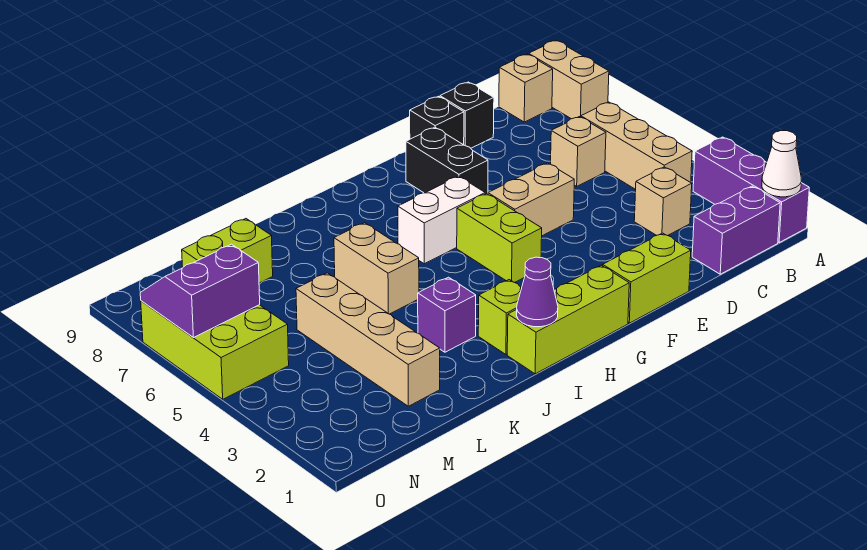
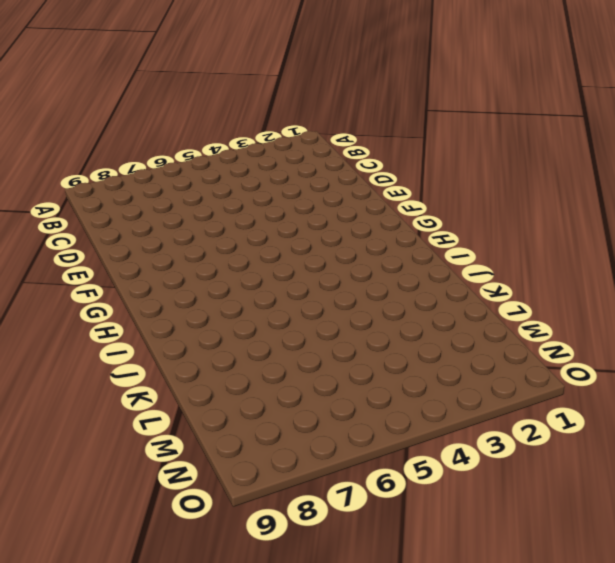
none -> purple brick A1:A3 level 1
none -> tan brick A8:A9 level 1
none -> purple brick B1:C1 level 1

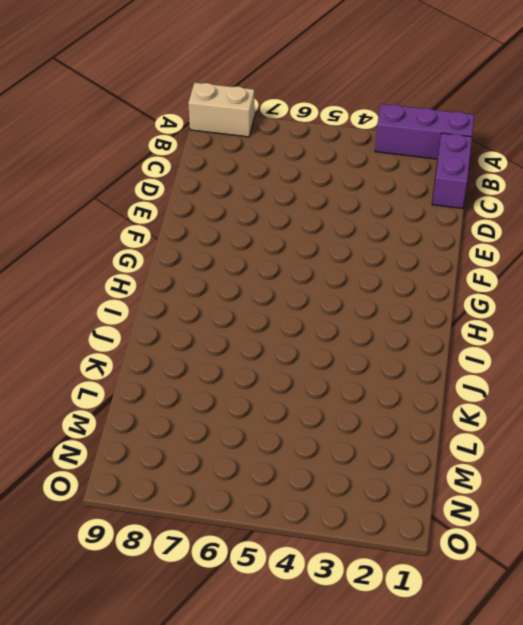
none -> tan brick B4:B6 level 1
none -> tan brick B9 level 1
none -> tan brick C3 level 1

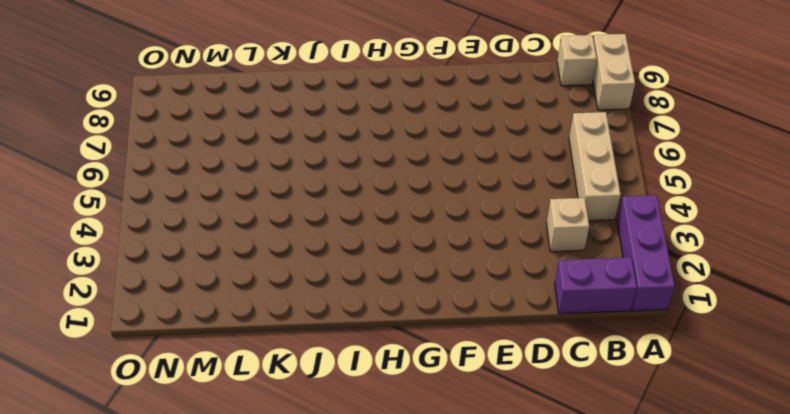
none -> tan brick C6 level 1
none -> black brick D9 level 1
none -> lime brick E1:F1 level 1

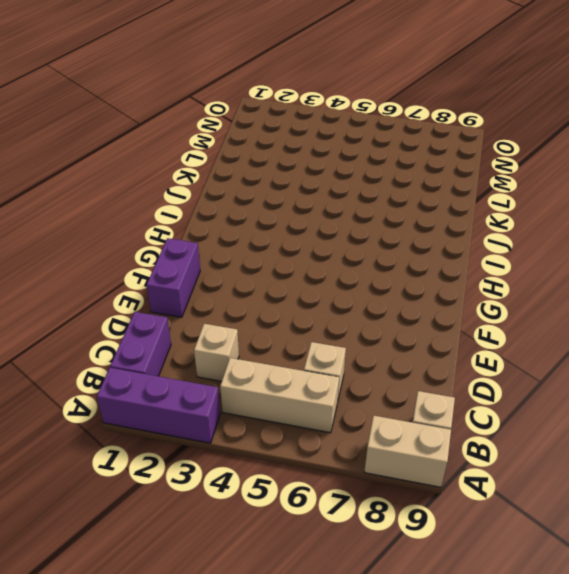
purple brick E1:F1 level 1 -> lime brick E1:F1 level 1
none -> black brick D9 level 1
none -> tan brick E5:F5 level 1
none -> black brick E9 level 1

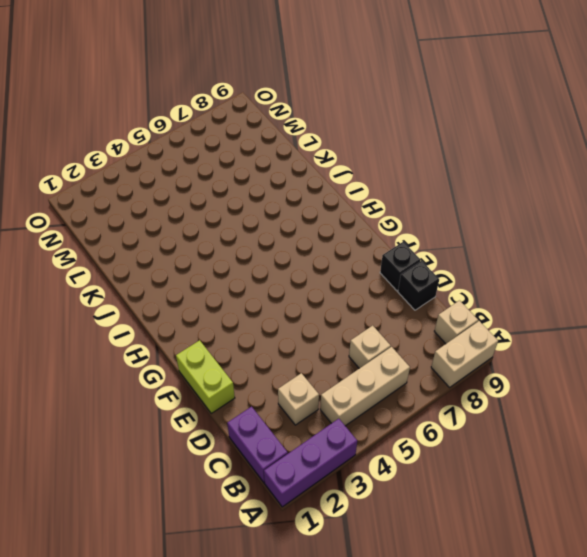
none -> tan brick E5:F5 level 1
none -> black brick F7:F8 level 1
none -> lime brick G1:I1 level 1

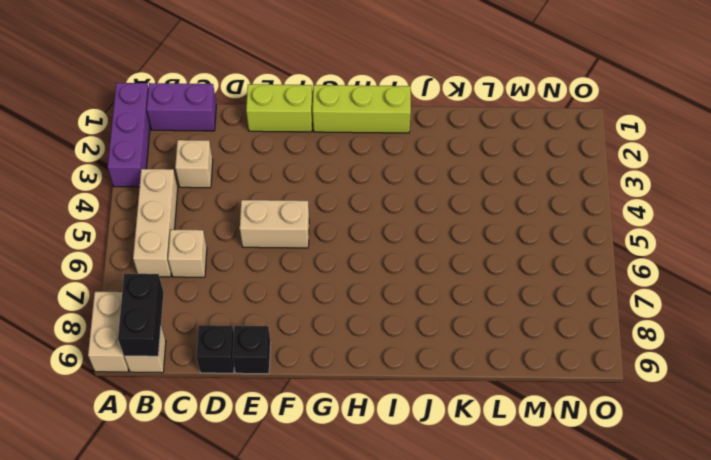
black brick B8:B9 level 2 -> black brick F7:F8 level 1
none -> lime brick G4:G5 level 1
none -> white brick G6:H6 level 1
none -> lime brick I2 level 1

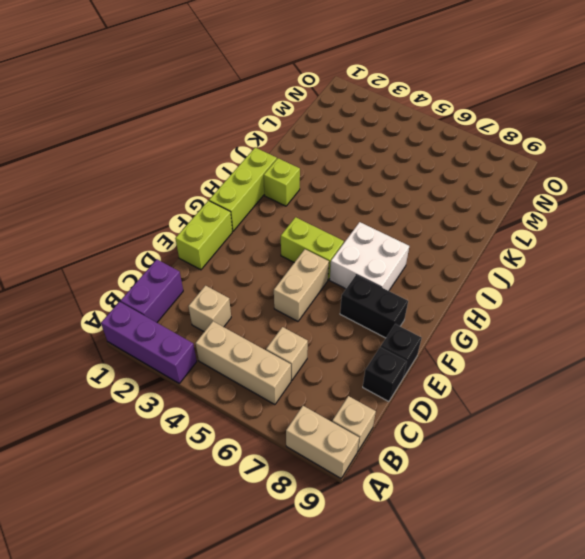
white brick G6:H7 level 1 -> white brick G6:H6 level 1
none -> purple brick J3 level 1
none -> tan brick J5:J6 level 1
none -> tan brick L2:L5 level 1

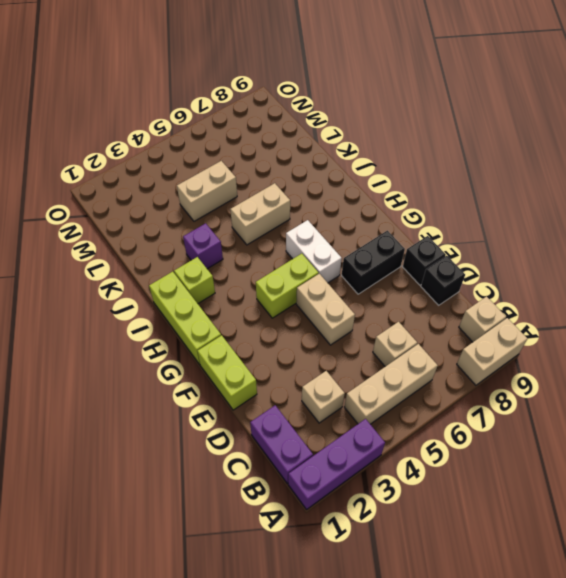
tan brick L4:L5 level 1 -> tan brick L2:L5 level 1
none -> lime brick L8:M8 level 1
none -> lime brick N5:O7 level 1
none -> white cone A1 level 2

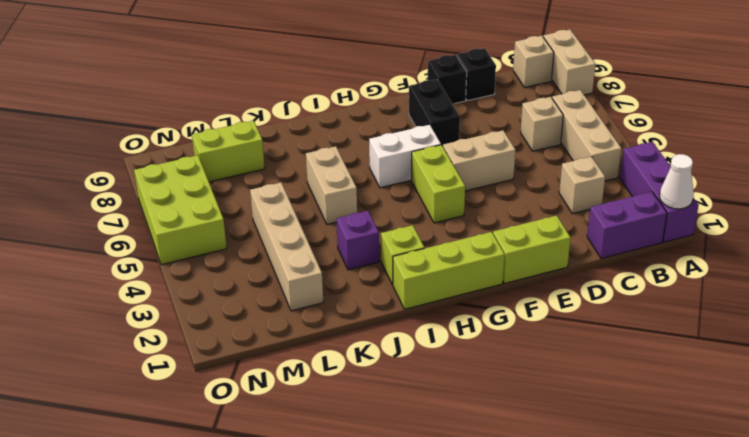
none -> purple cone I1 level 2
none -> purple slope N6:O7 level 2 top 6

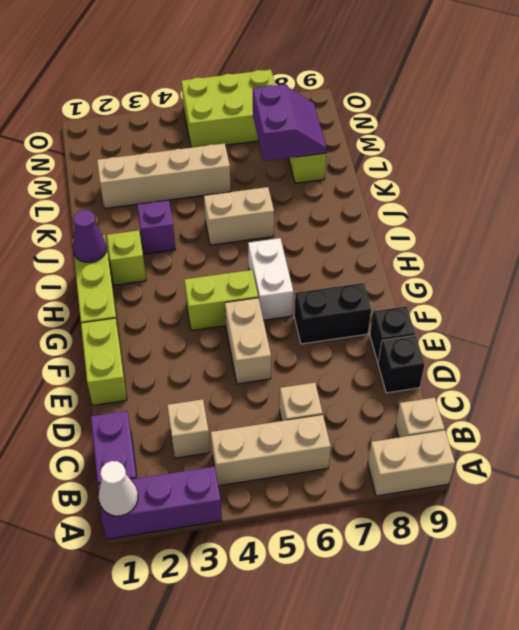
purple slope L7:M8 level 2 top 7 -> purple slope N6:O7 level 2 top 6

